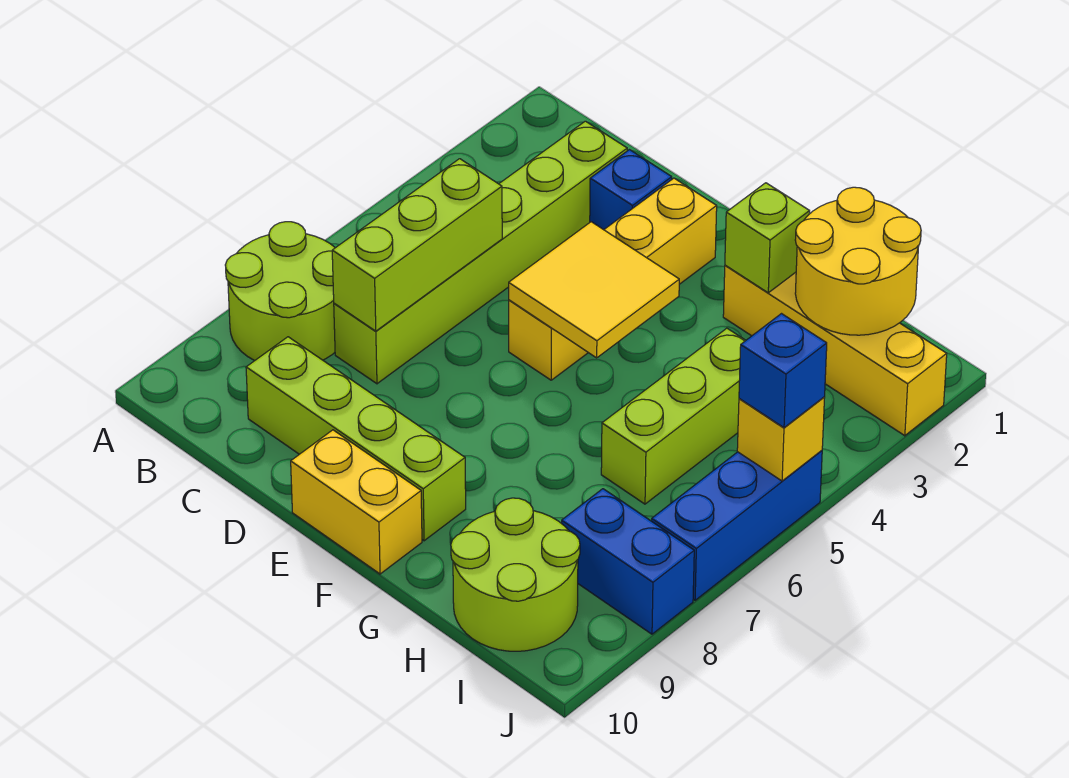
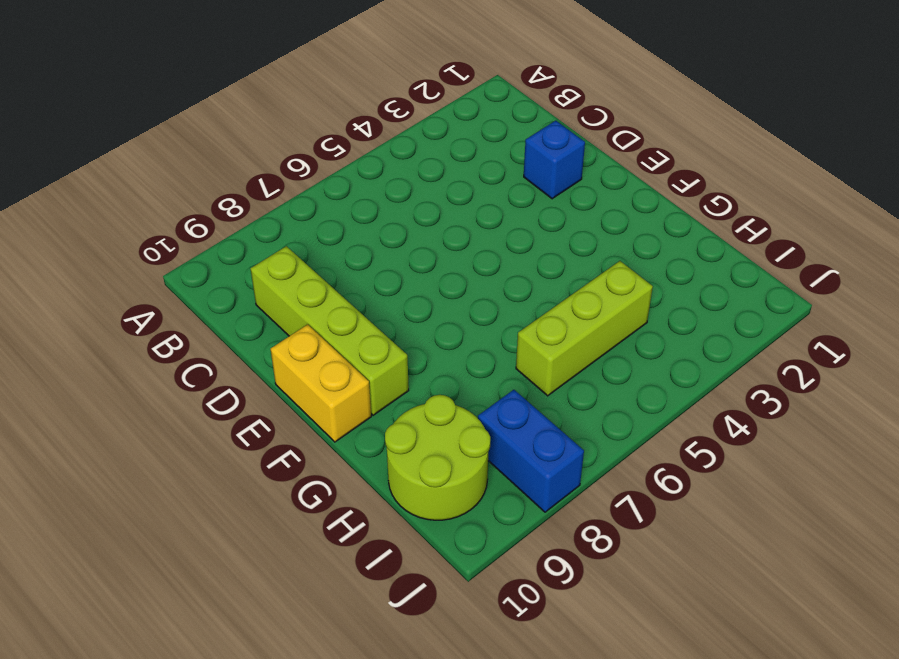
none -> lime round brick A7:B8 level 1
none -> lime brick C2:C7 level 1
none -> yellow brick E2:E5 level 1

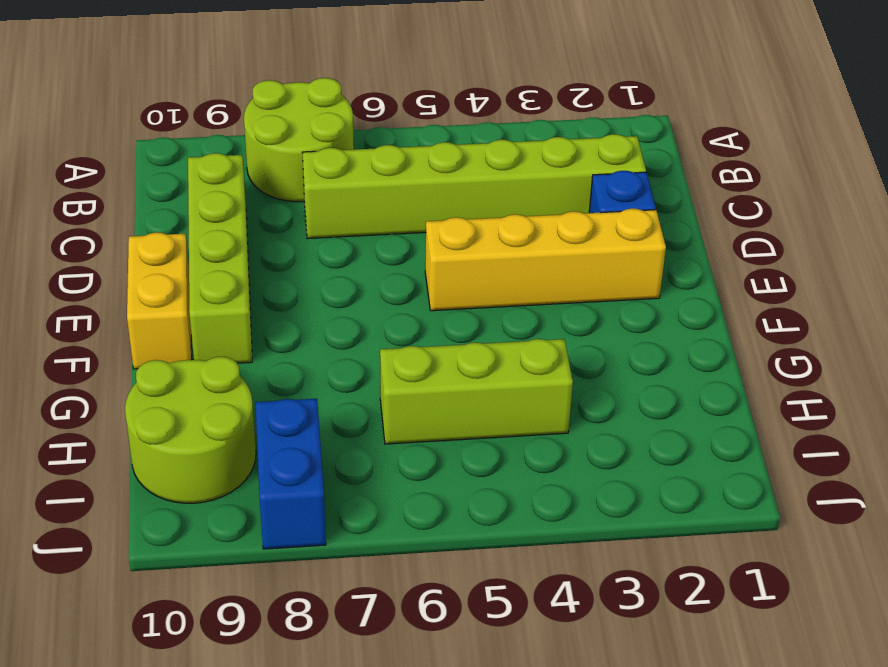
none -> yellow brick G2:J2 level 1
none -> blue brick J5:J7 level 1
none -> lime brick C5:C7 level 2

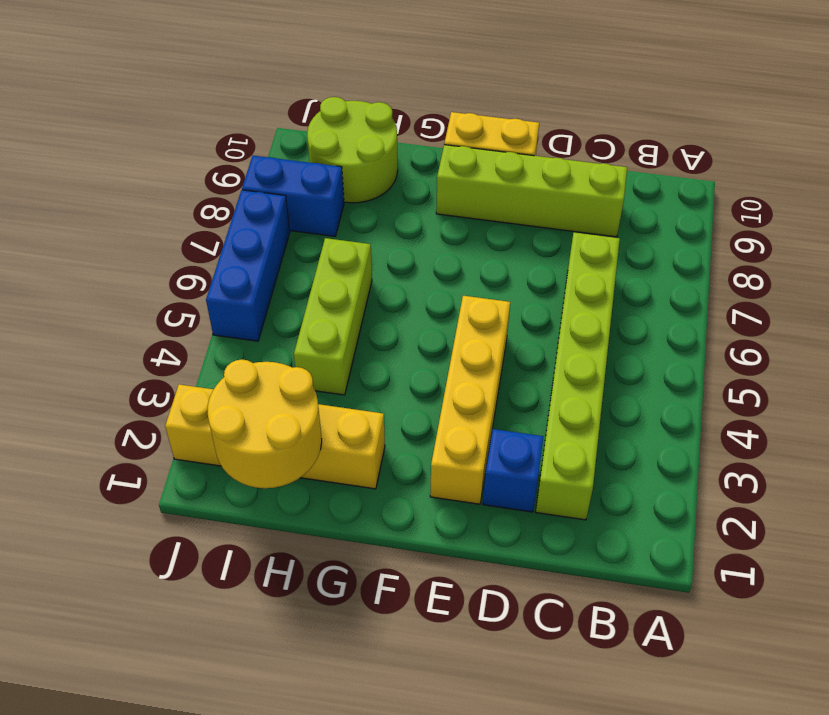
none -> lime round brick A7:B8 level 1
none -> lime brick C5:C7 level 2
none -> yellow tile E4:F5 level 2

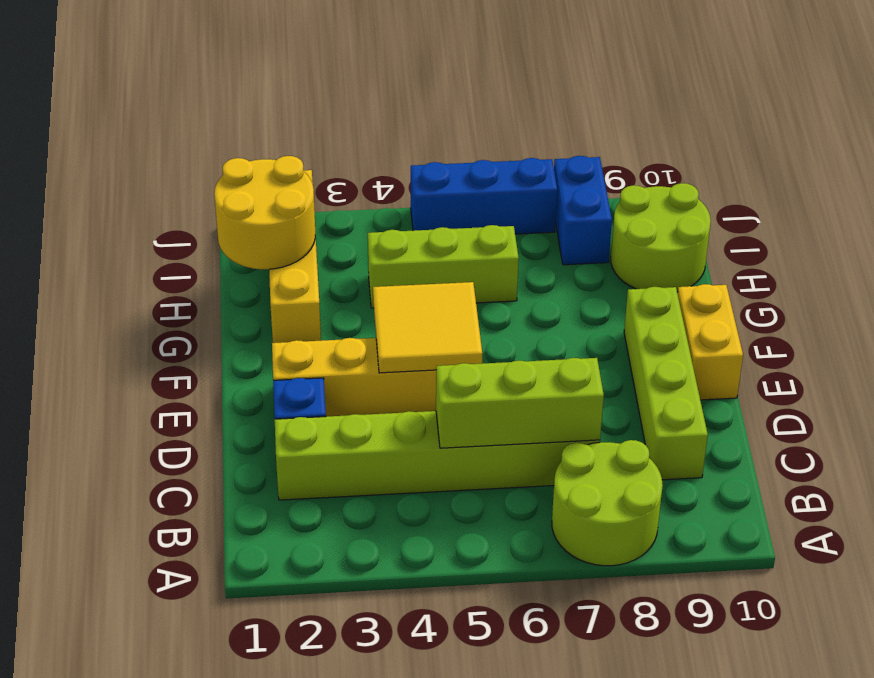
none -> lime brick G2 level 2
none -> yellow brick J5 level 2
none -> blue brick J5 level 3

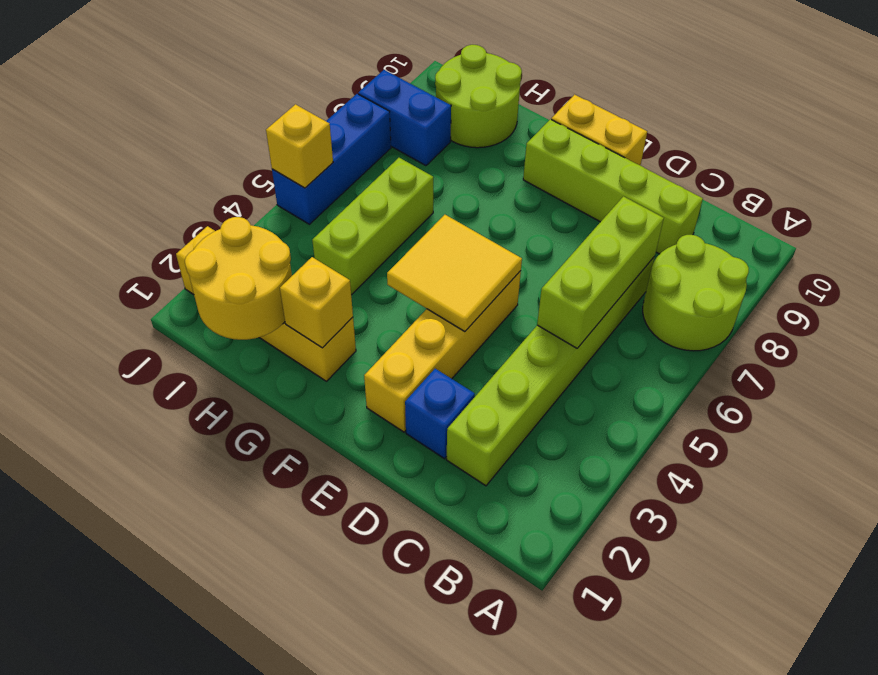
yellow brick G2 level 2 -> lime brick G2 level 2
none -> blue brick J5 level 3

